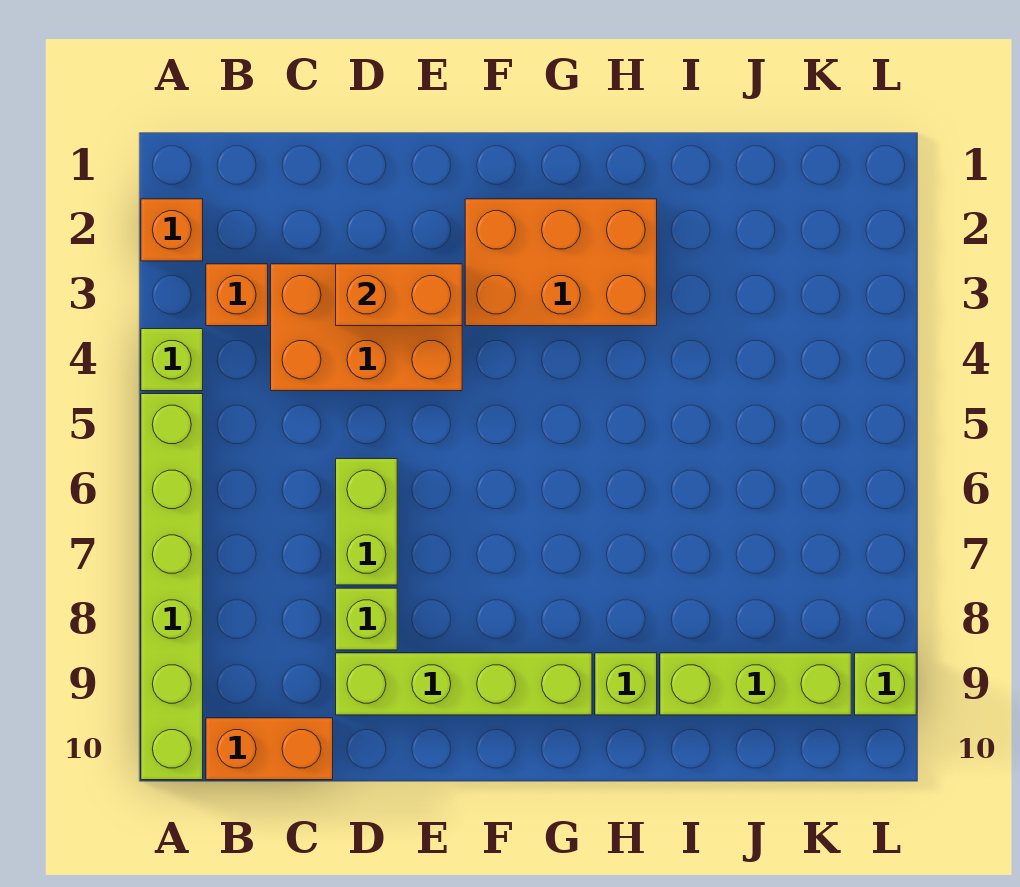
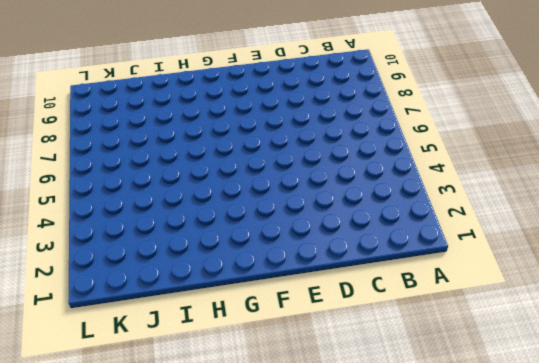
none -> orange brick A2 level 1
none -> lime brick A4 level 1
none -> lime brick A5:A10 level 1

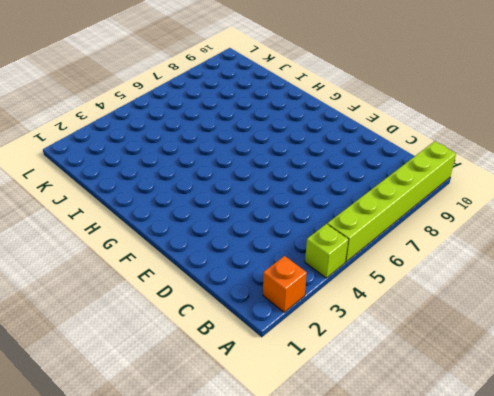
none -> orange brick B3 level 1
none -> orange brick B10:C10 level 1
none -> orange brick C3:E4 level 1

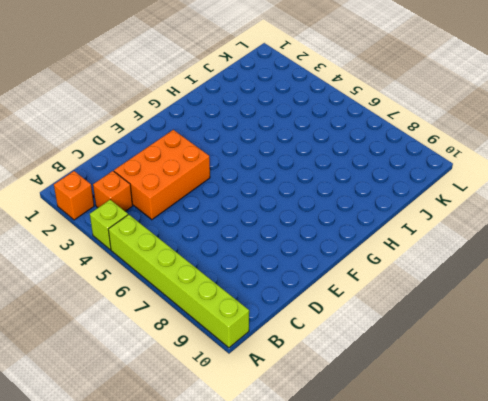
none -> orange brick B10:C10 level 1
none -> lime brick D6:D7 level 1
none -> lime brick D8 level 1

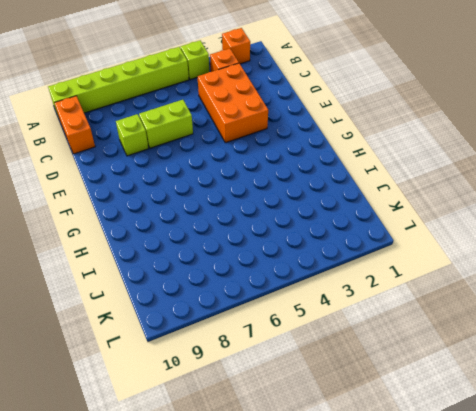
none -> lime brick D9:G9 level 1
none -> orange brick F2:H3 level 1
none -> lime brick H9 level 1

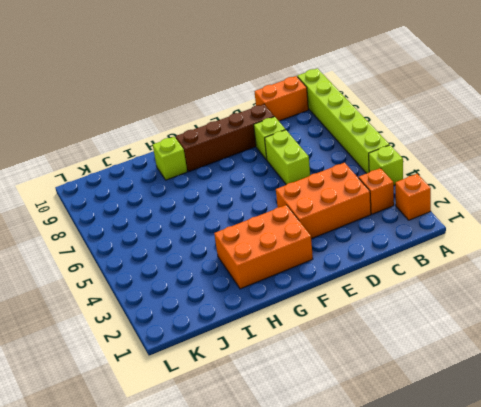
brown brick D9:G9 level 1 -> lime brick D9:G9 level 1
none -> lime brick I9:K9 level 1
none -> lime brick L9 level 1
none -> orange brick D3:E3 level 2

